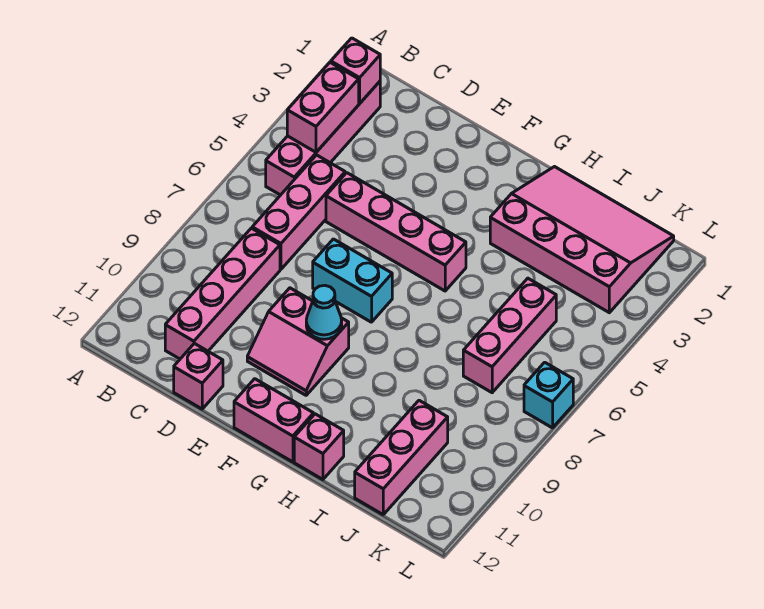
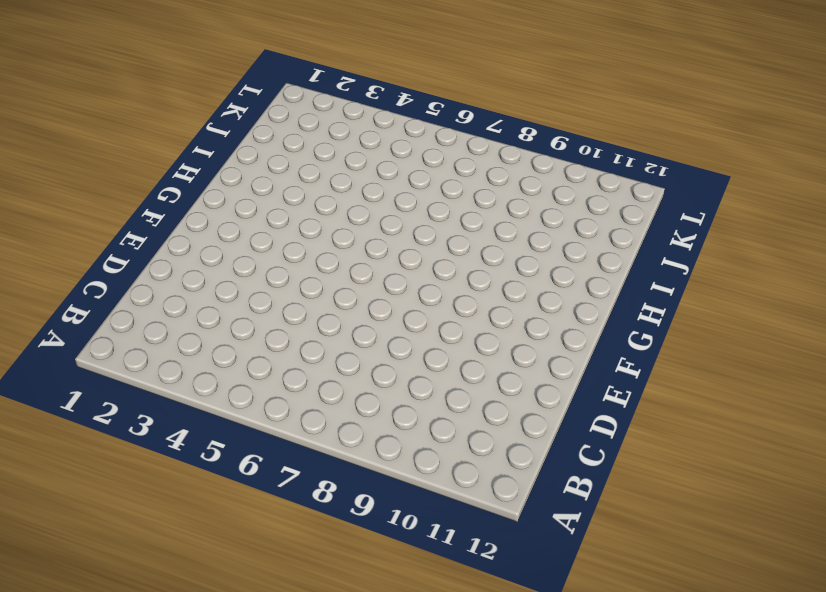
none -> pink brick B2:B5 level 1
none -> pink brick C5:C7 level 1
none -> pink brick C8:C11 level 1

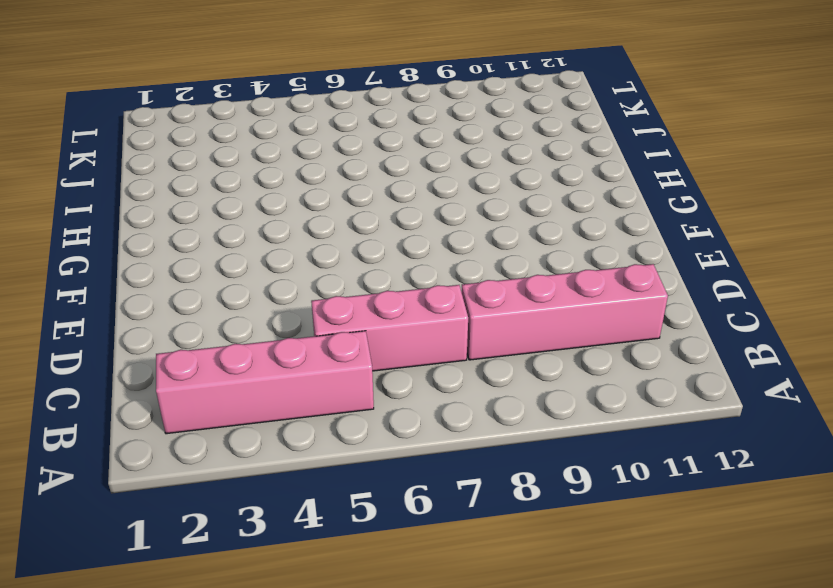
none -> pink brick D5:G5 level 1
none -> pink brick D12 level 1
none -> cyan brick E7:F7 level 1

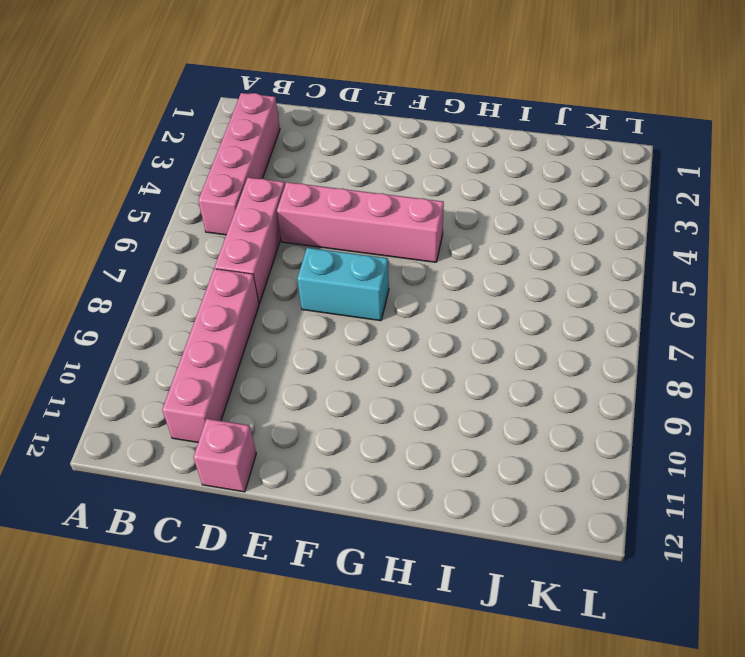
none -> pink slope E9:F10 level 1 top 9
none -> pink brick F12:G12 level 1
none -> pink slope H1:K3 level 1 top 3

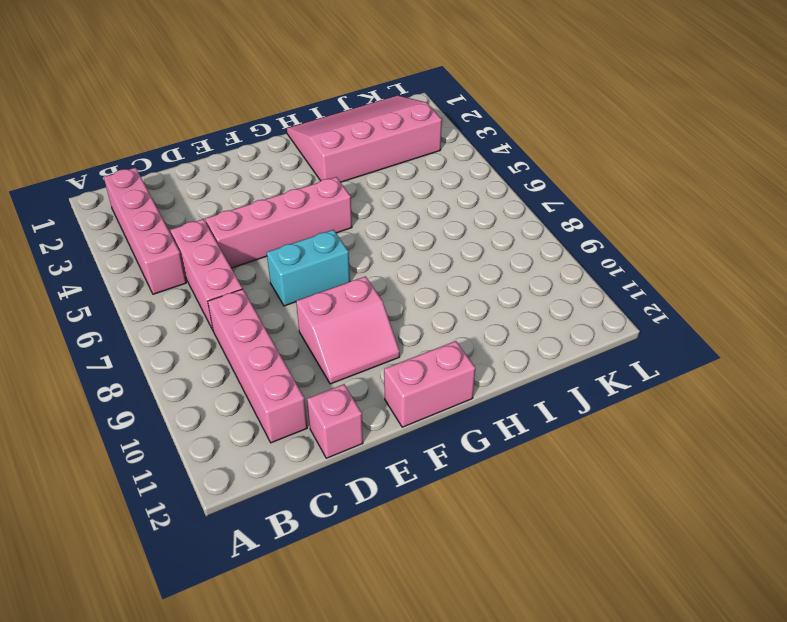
none -> pink brick H12 level 1
none -> pink brick J5:J7 level 1
none -> pink brick J10:J12 level 1

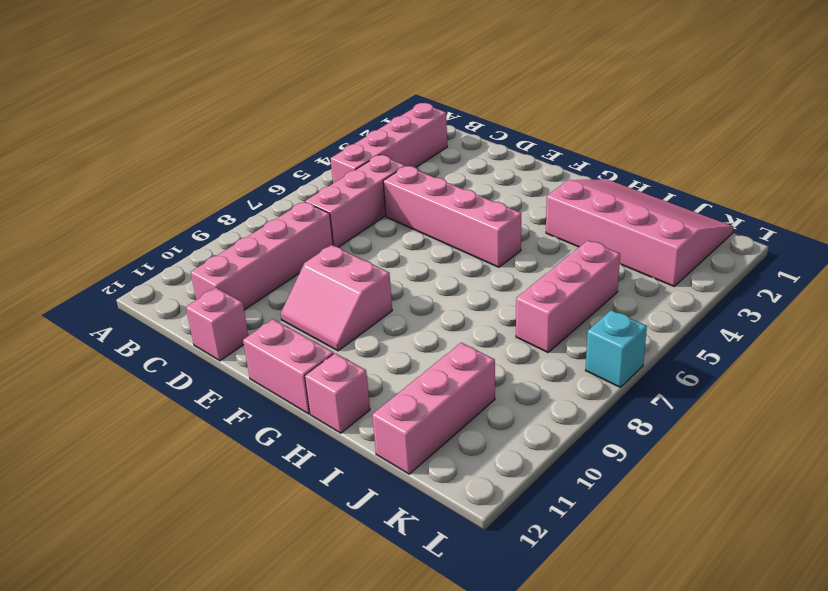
none -> cyan brick E7:F7 level 1
none -> pink brick B2 level 2
none -> pink brick B3:B4 level 2

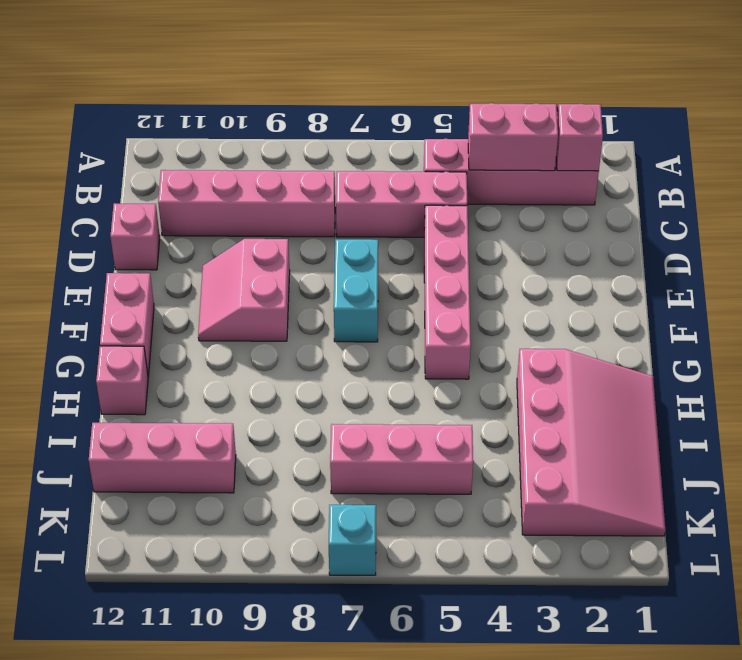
none -> cyan cone F9 level 2

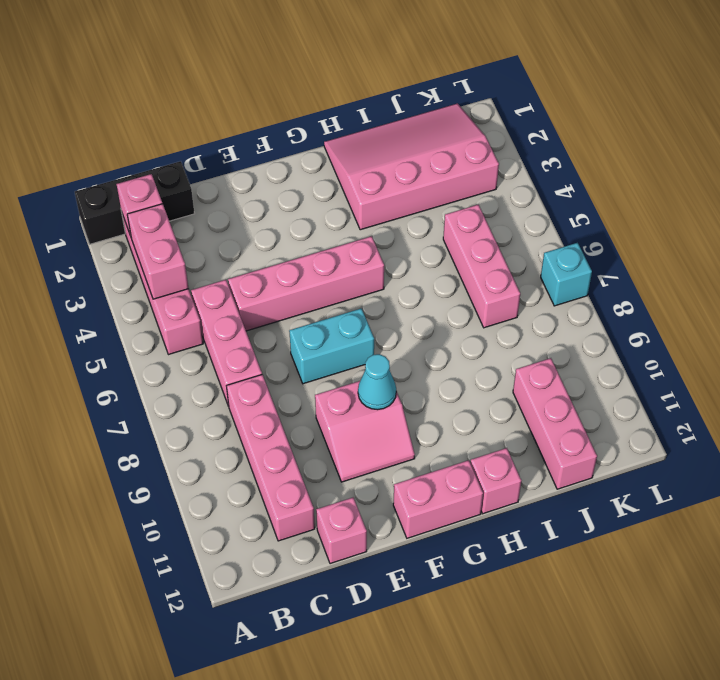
black brick A1:C1 level 1 -> none

